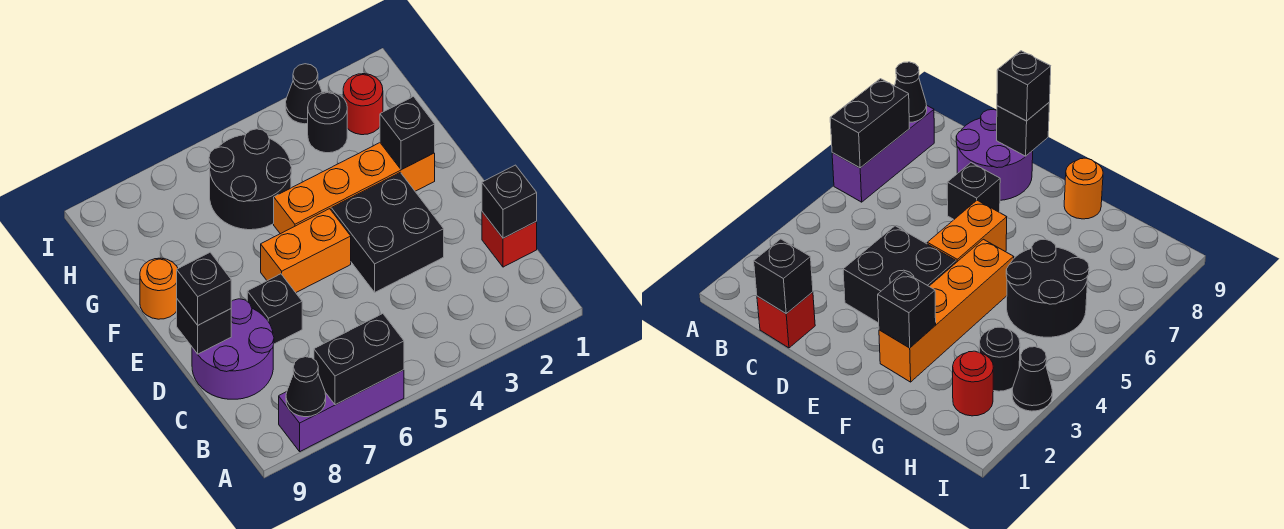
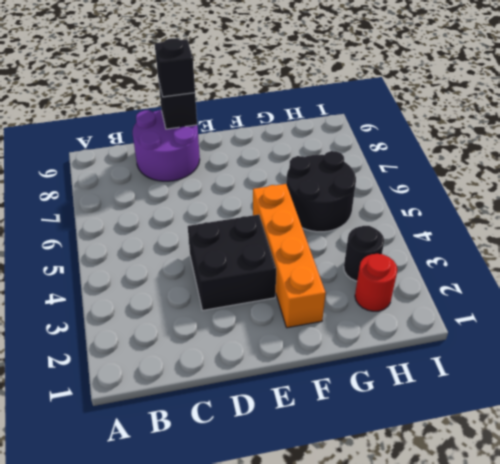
none -> purple brick A6:A8 level 1
none -> red brick C1 level 1
none -> black brick D7 level 1

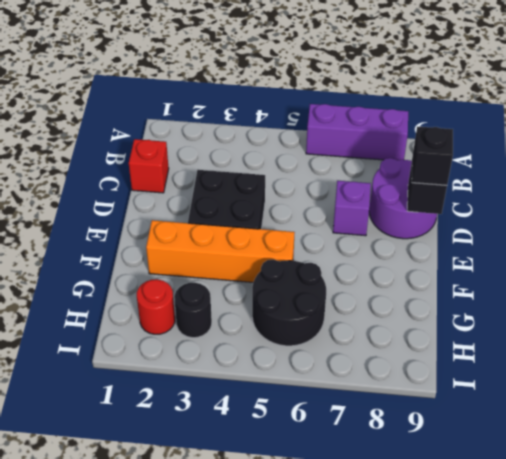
purple brick D7 level 1 -> black brick D7 level 1
none -> orange brick E5:E6 level 1
none -> orange round brick F9 level 1
none -> black cone I3 level 1

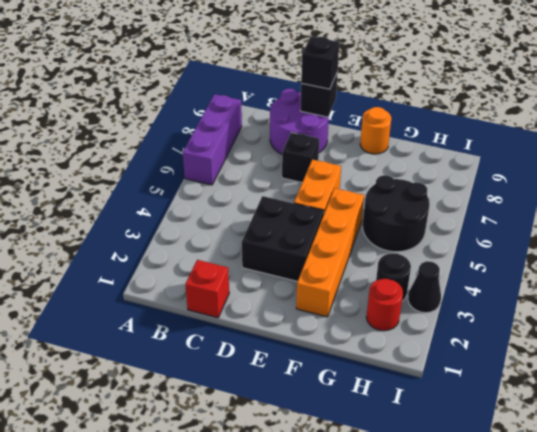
none -> black brick A6:A7 level 2
none -> black cone A8 level 2
none -> black brick C1 level 2

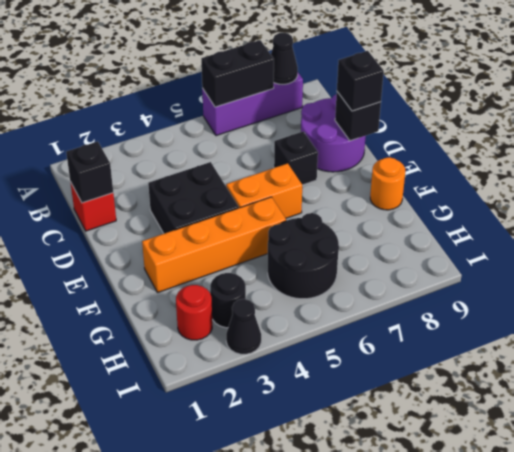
none -> black brick F2 level 2

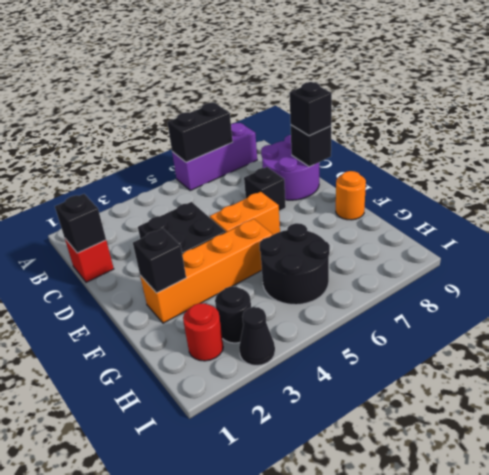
none -> black cone A8 level 2

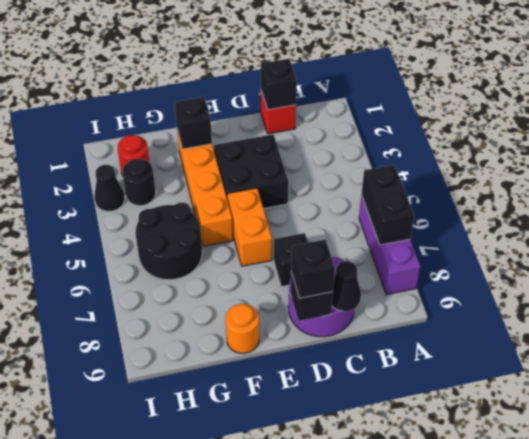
black cone C9 level 2 -> black cone A8 level 2

